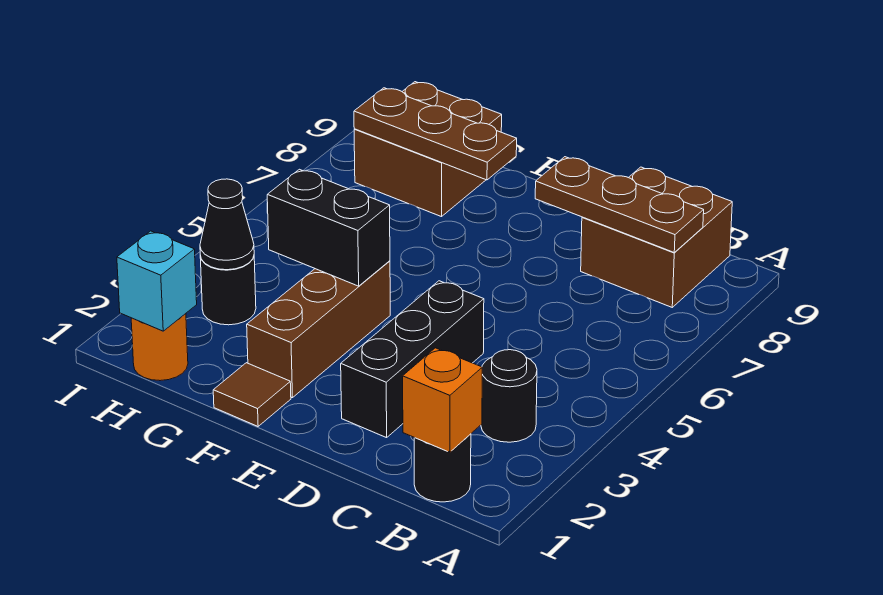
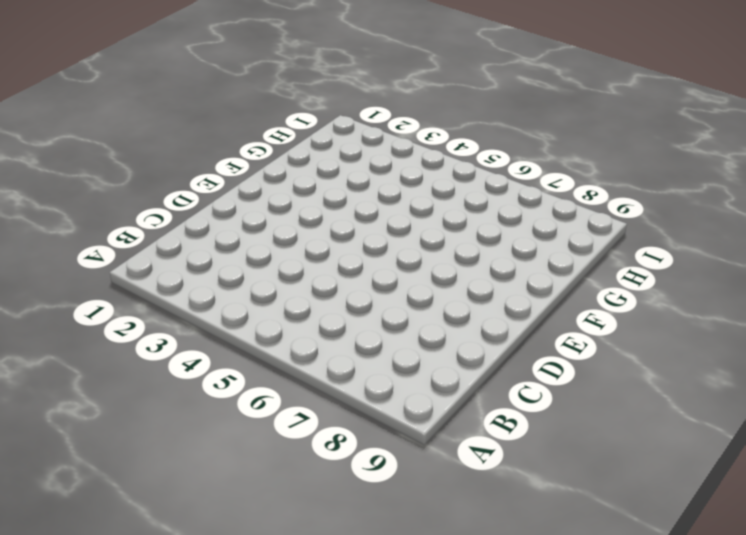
none -> black round brick B1 level 1
none -> black round brick B3 level 1
none -> brown brick B8:C9 level 1

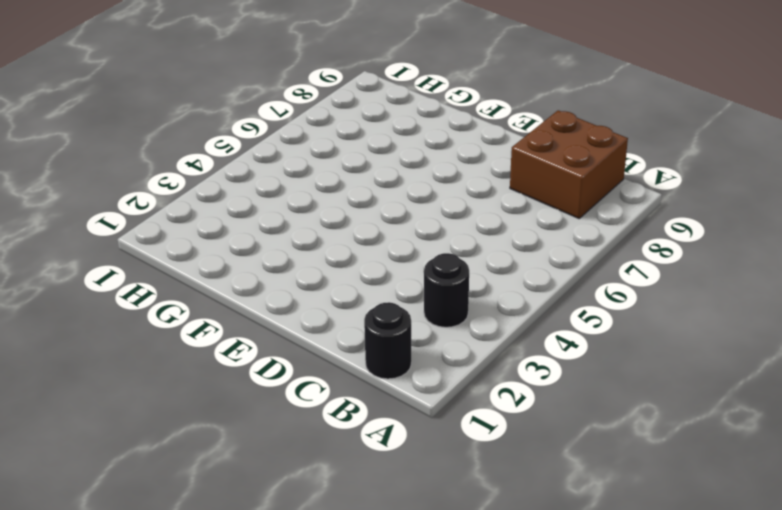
none -> black brick D2:D4 level 1
none -> brown tile F1 level 1
none -> brown brick F2:F4 level 1

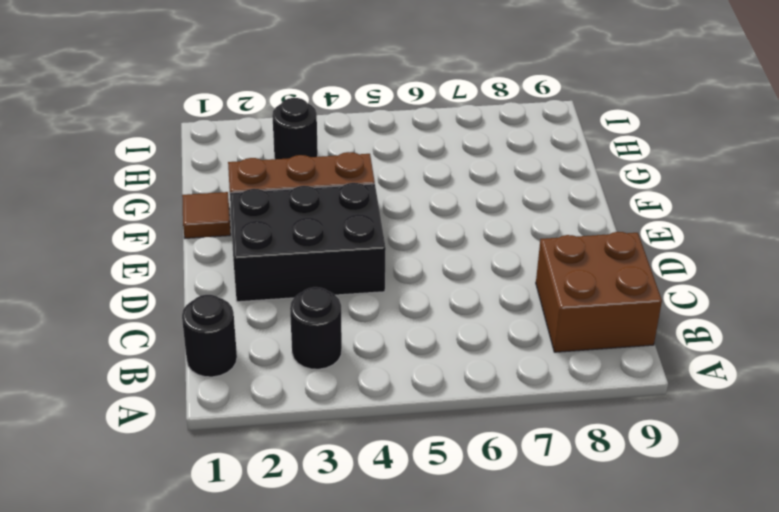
black brick D2:E4 level 1 -> black brick D2:D4 level 1
none -> brown brick G8:H9 level 1
none -> orange round brick H1 level 1
none -> orange brick B1 level 2

